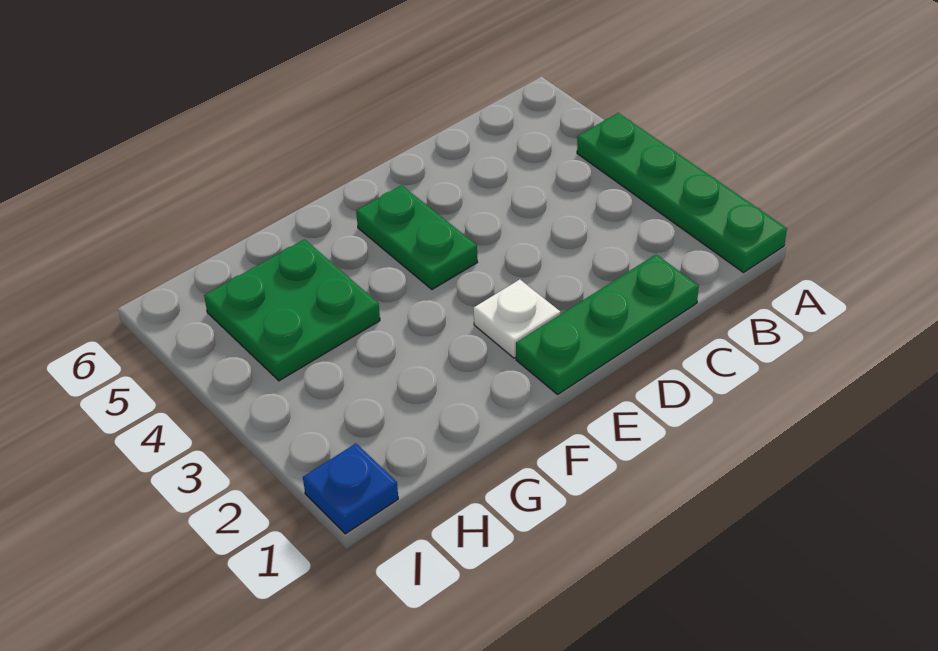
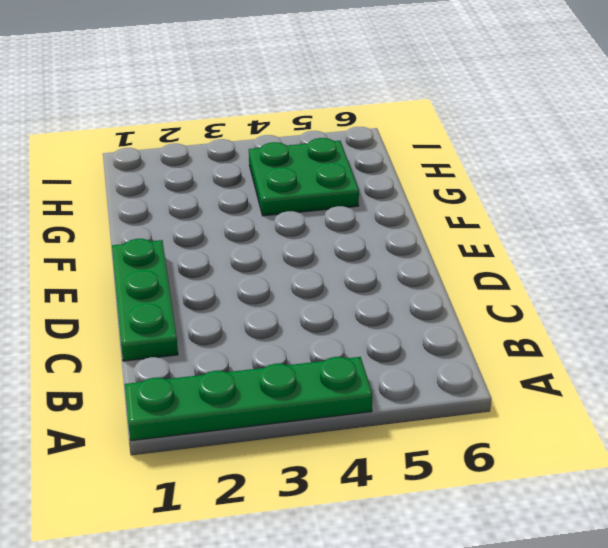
none -> white plate E2 level 1
none -> green plate E4:E5 level 1

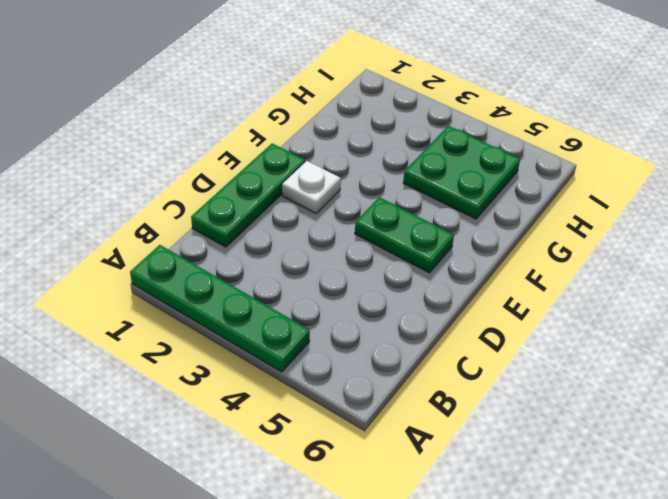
none -> blue plate I1 level 1

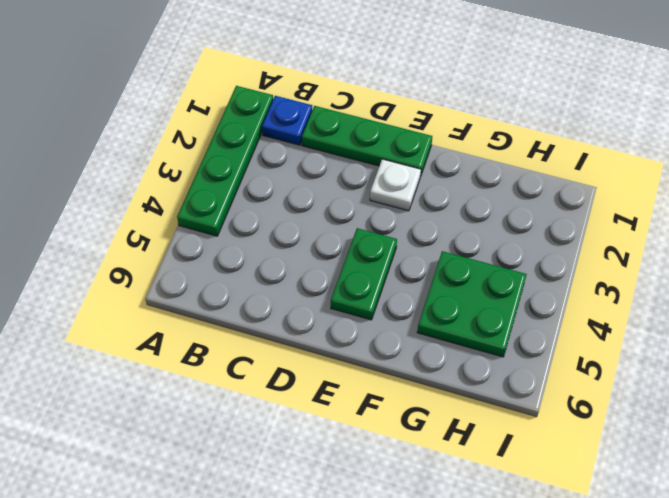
blue plate B1 level 1 -> blue plate I1 level 1

